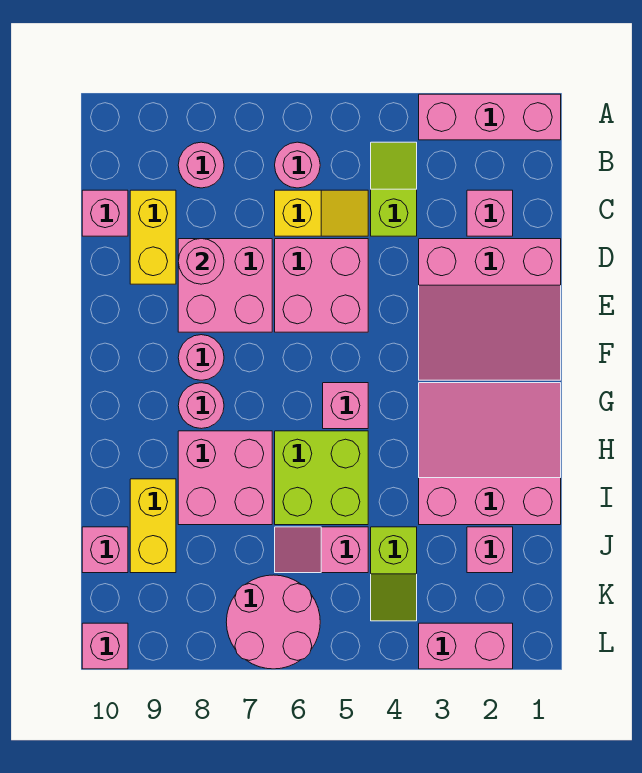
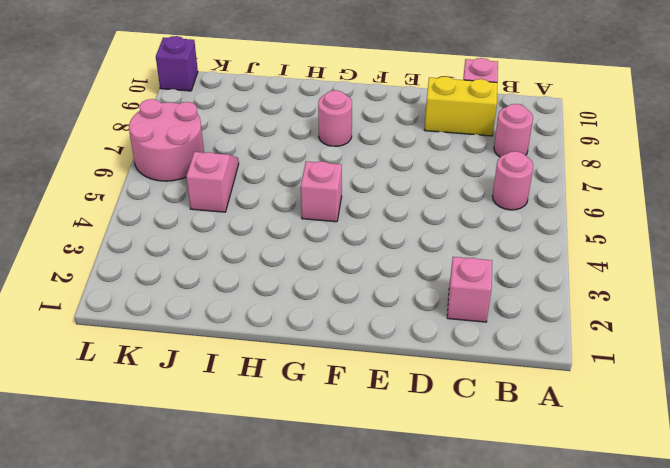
purple brick L10 level 1 -> pink brick L10 level 1
none -> pink brick A1:A3 level 1
none -> lime slope B4:C4 level 1 top C
none -> yellow slope C5:C6 level 1 top 6

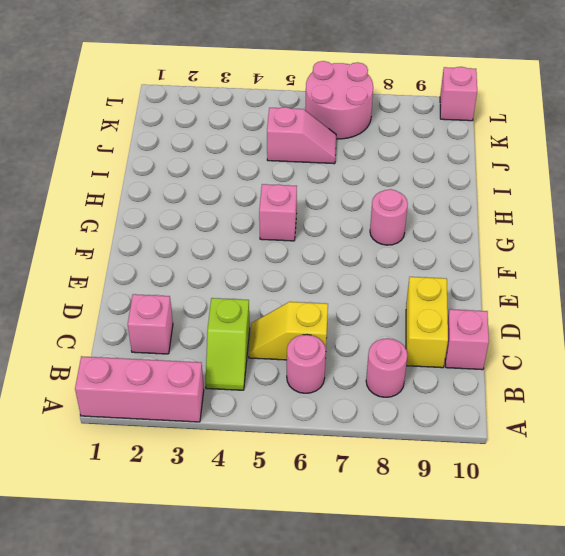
none -> pink slope D1:F3 level 1 top D
none -> pink brick D5:E6 level 1
none -> pink brick D7:E8 level 1

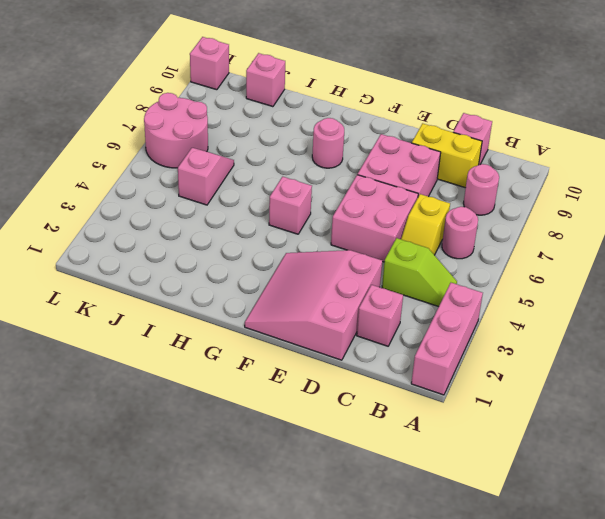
none -> pink round brick F8 level 1
none -> pink slope G1:I3 level 1 top I
none -> lime brick H5:I6 level 1

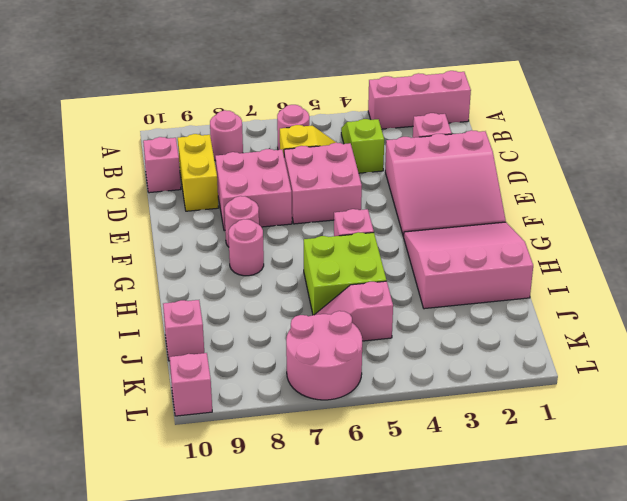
none -> pink brick H7:I8 level 1
none -> yellow brick I9:J9 level 1
none -> pink brick J2 level 1

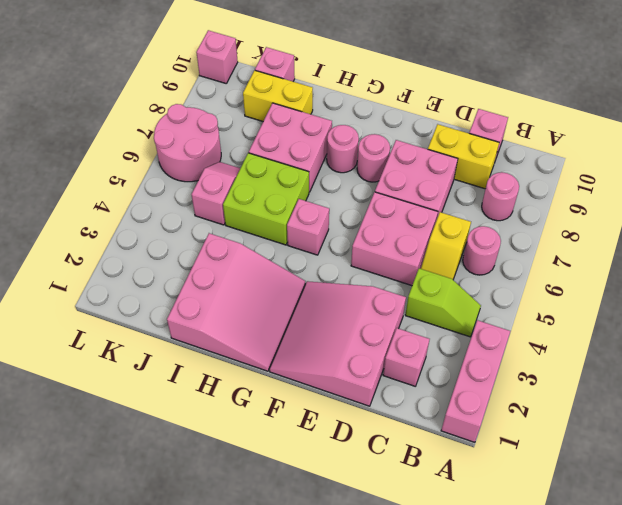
none -> pink brick J2 level 1
none -> lime slope J4:K4 level 1 top J
none -> pink brick L2:L3 level 1

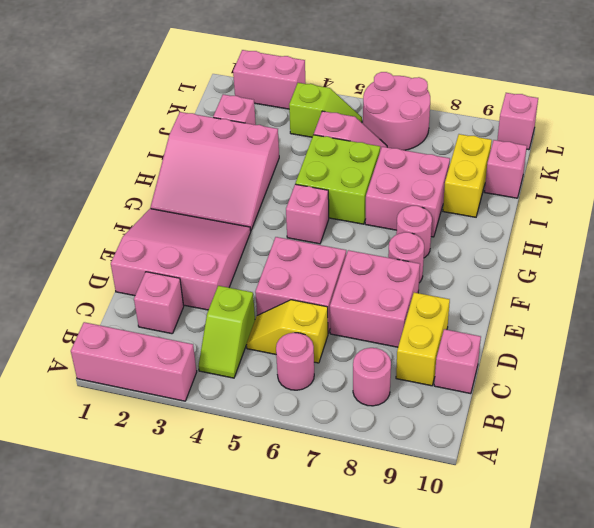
lime slope K4:K5 level 1 top 4 -> lime slope J4:K4 level 1 top J
none -> pink round brick D8 level 2

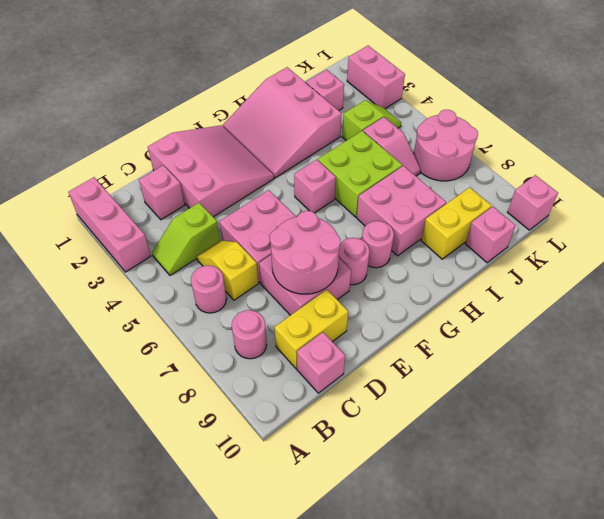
pink round brick D7:E8 level 2 -> pink round brick D8 level 2

